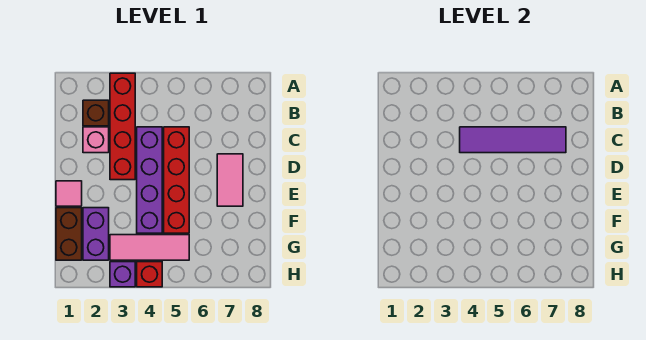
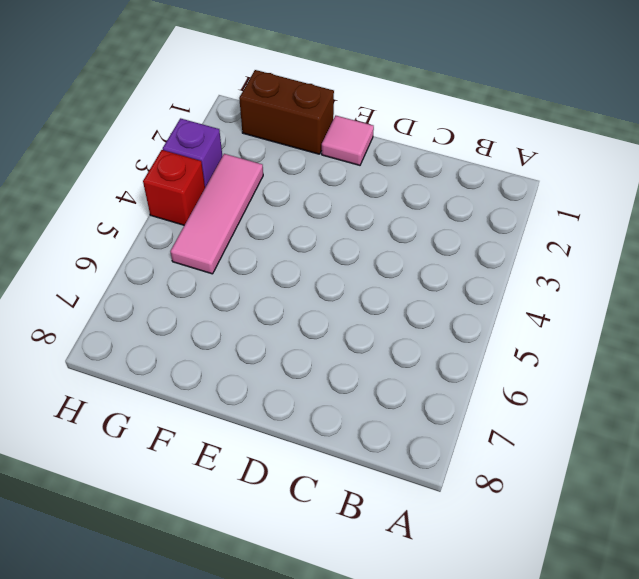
none -> red brick A3:D3 level 1
none -> brown brick B2 level 1
none -> pink brick C2 level 1

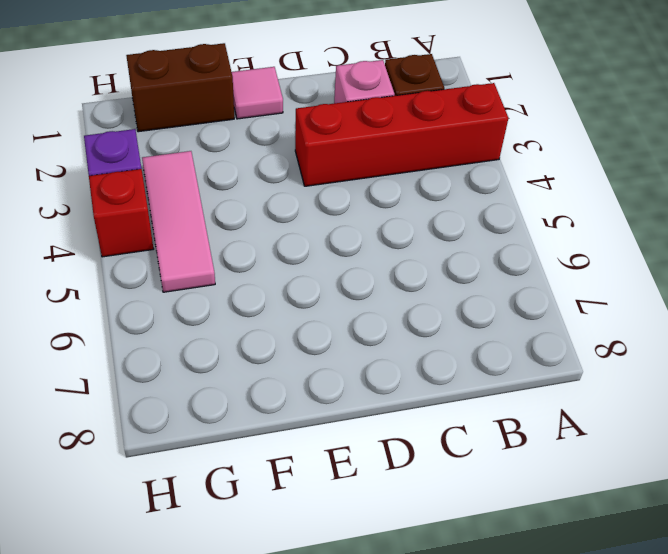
none -> purple brick C4:F4 level 1
none -> red brick C5:F5 level 1
none -> pink tile D7:E7 level 1

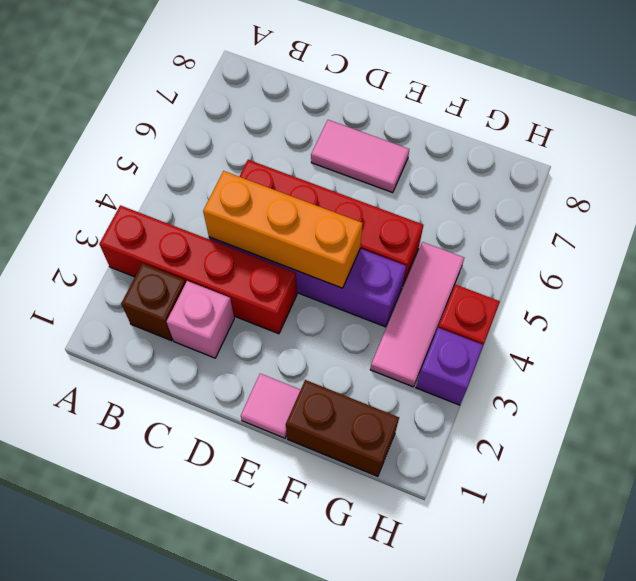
orange brick C4:E4 level 2 -> purple tile C4:C7 level 2
none -> purple brick F2:G2 level 1

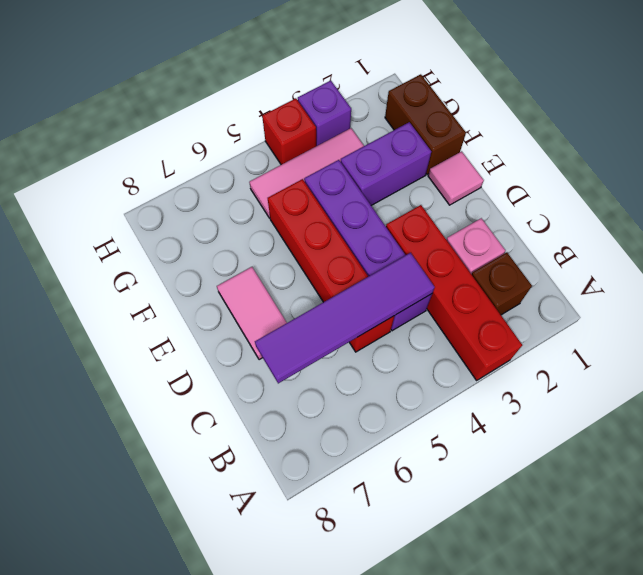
purple brick F2:F3 level 1 -> purple brick F2:G2 level 1

